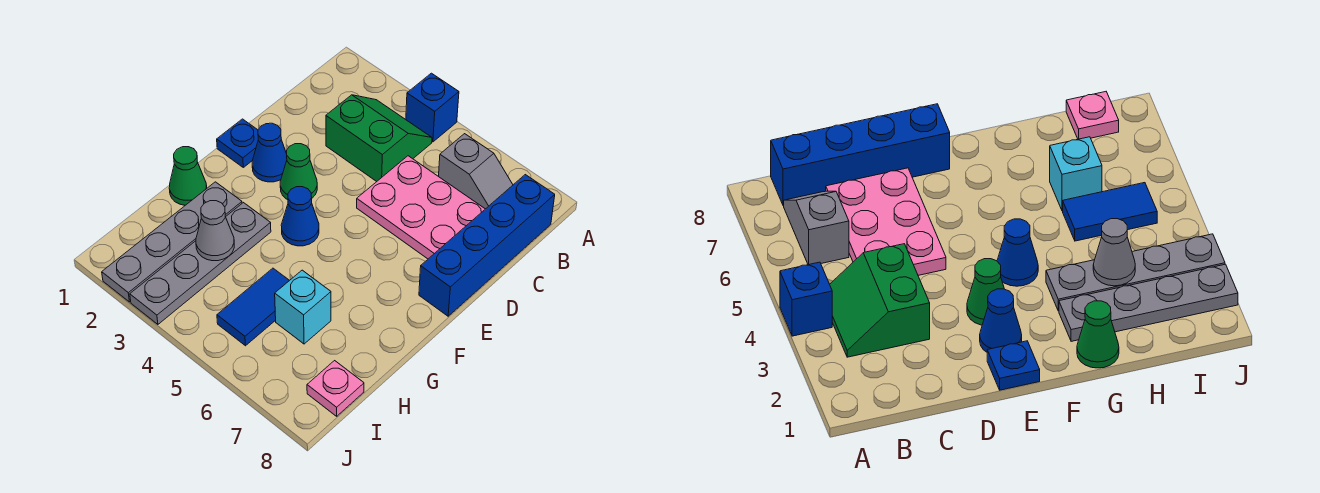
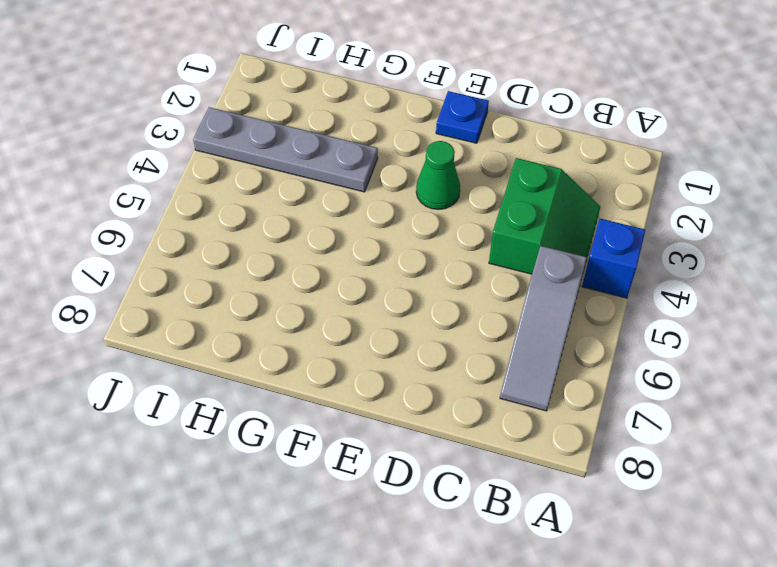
grey slope B5:B7 level 1 top 5 -> grey slope B6:B7 level 1 top 6
none -> blue brick B8:E8 level 1
none -> pink plate C5:D7 level 1
none -> blue cone E2 level 1

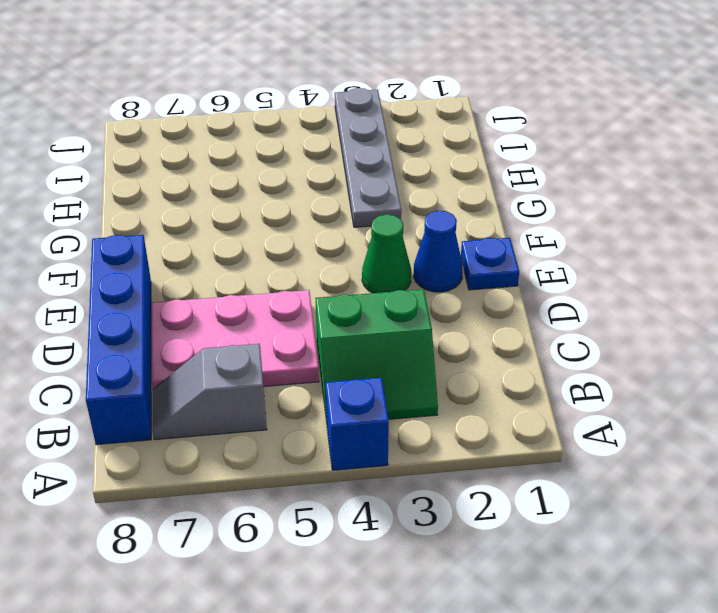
none -> blue cone F4 level 1
none -> green cone G1 level 1
none -> grey plate G2:J2 level 1

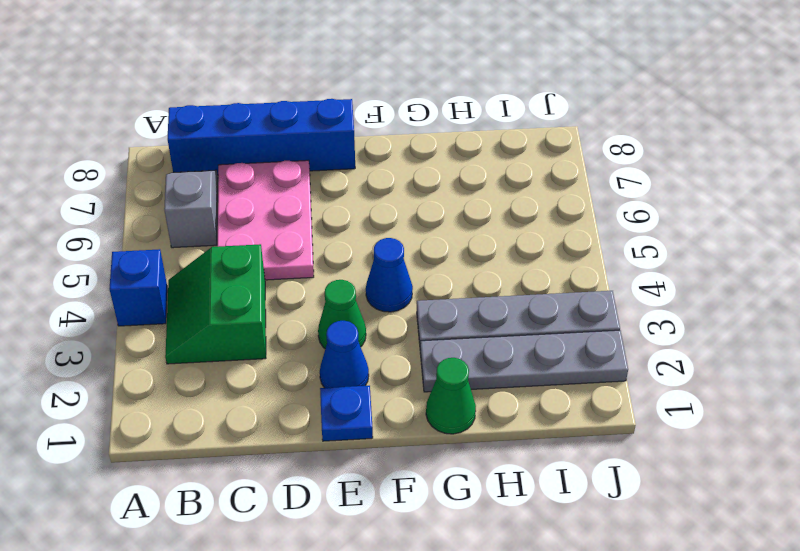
none -> blue tile H5:I5 level 1
none -> cyan brick H6 level 1
none -> pink plate I8 level 1

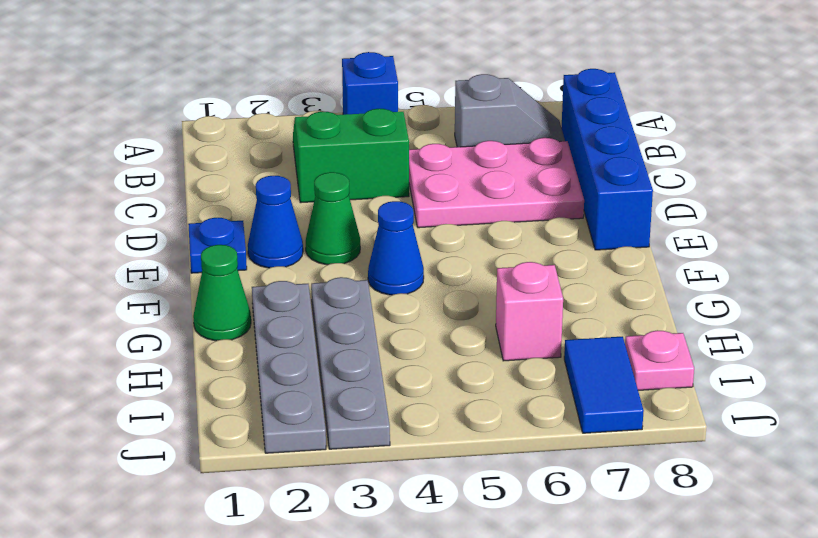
pink brick H6 level 1 -> cyan brick H6 level 1
blue tile I7:J7 level 1 -> blue tile H5:I5 level 1
none -> grey cone H3 level 2

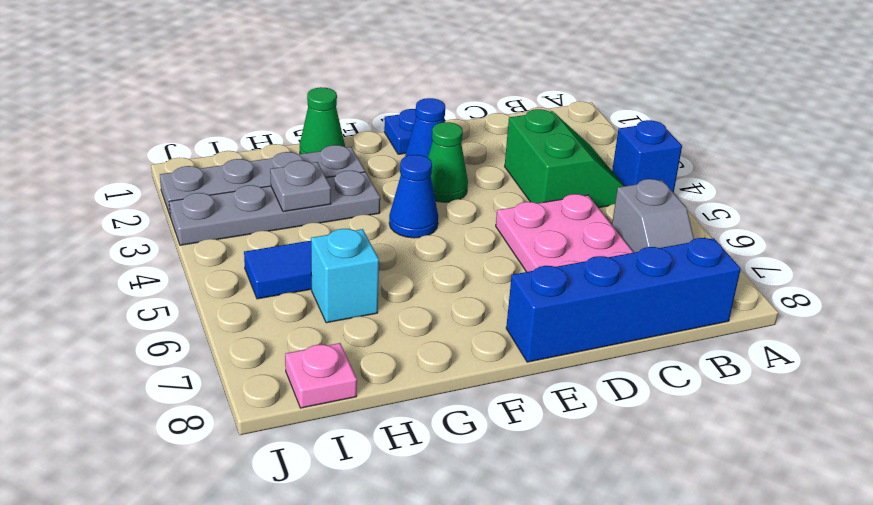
grey plate H3 level 2 -> grey cone H3 level 2

